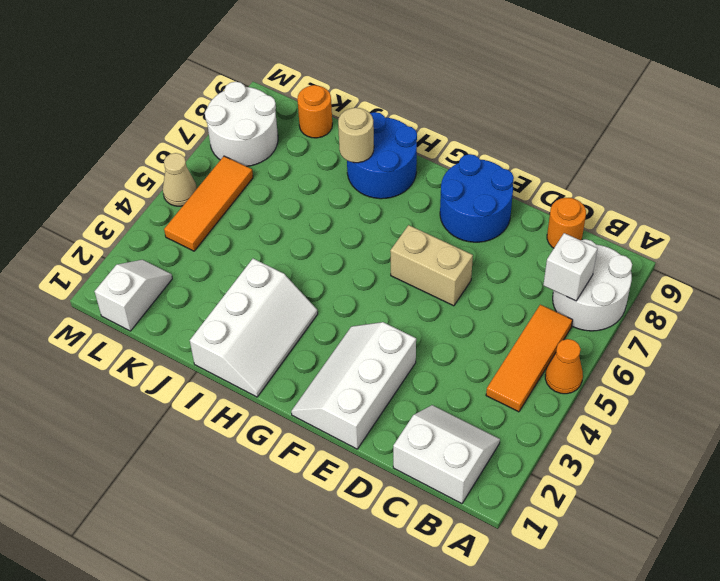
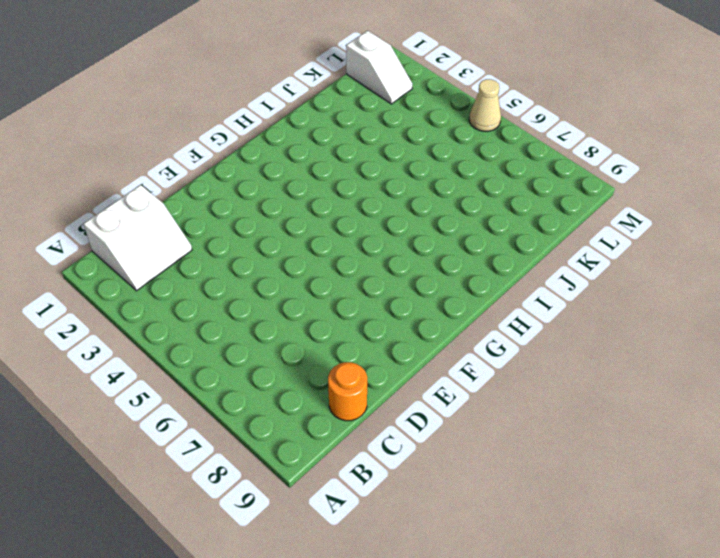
none -> orange cone A5 level 1
none -> white round brick A7:B8 level 1
none -> orange tile B4:B6 level 1

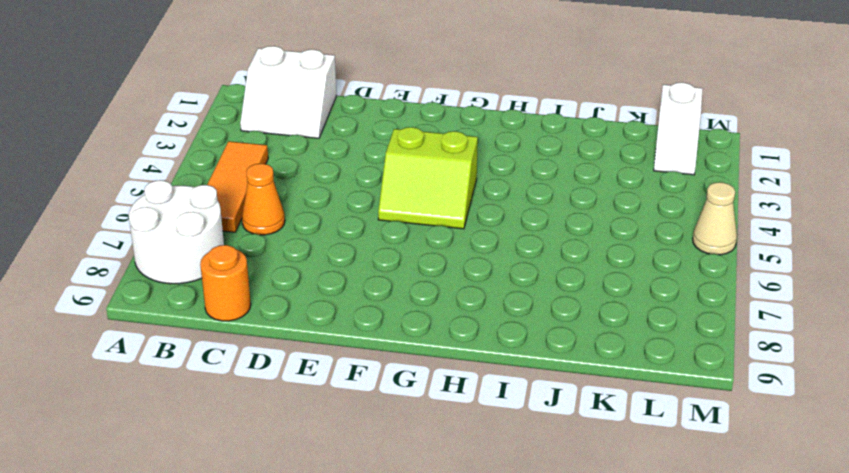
orange cone C6 level 1 -> orange cone A5 level 1
lime slope F4:G5 level 1 top 4 -> none
none -> white slope E1:F3 level 1 top E
none -> tan brick E6:F6 level 1
none -> blue round brick E8:F9 level 1

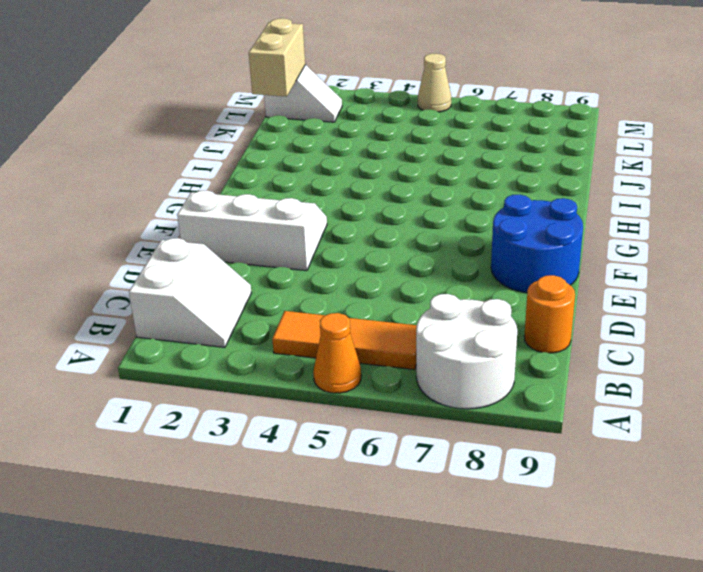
tan brick K1:L1 level 2 -> tan brick E6:F6 level 1
none -> white slope H1:I3 level 1 top I
none -> blue round brick H8:I9 level 1
none -> orange round brick K9 level 1

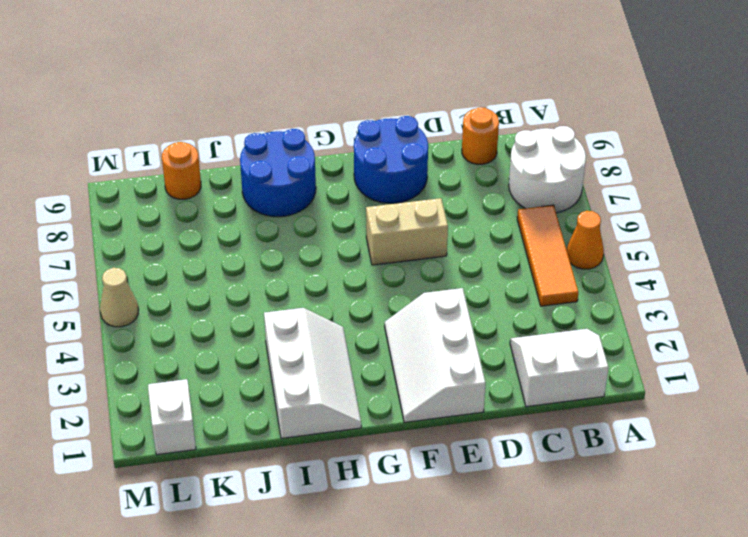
none -> orange tile L4:L6 level 1
none -> white round brick L7:M8 level 1
none -> white brick B7 level 2

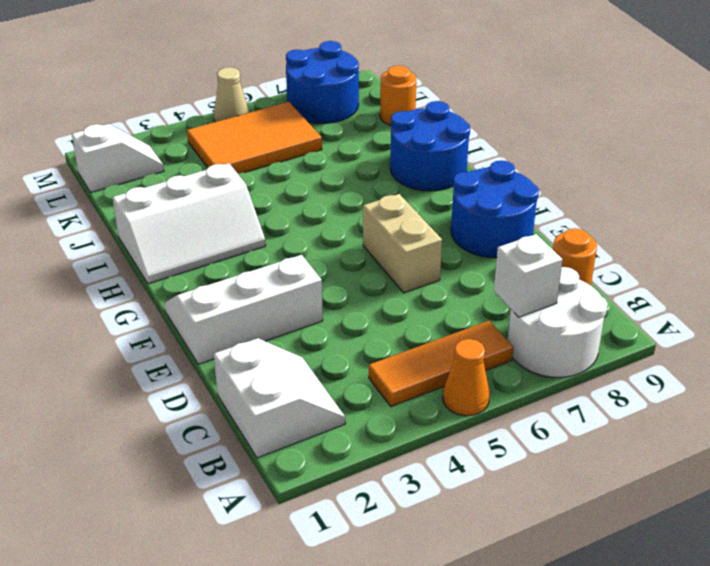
orange tile K4:L6 level 1 -> orange tile L4:L6 level 1
blue round brick L7:M8 level 1 -> white round brick L7:M8 level 1
none -> tan round brick I8 level 2

